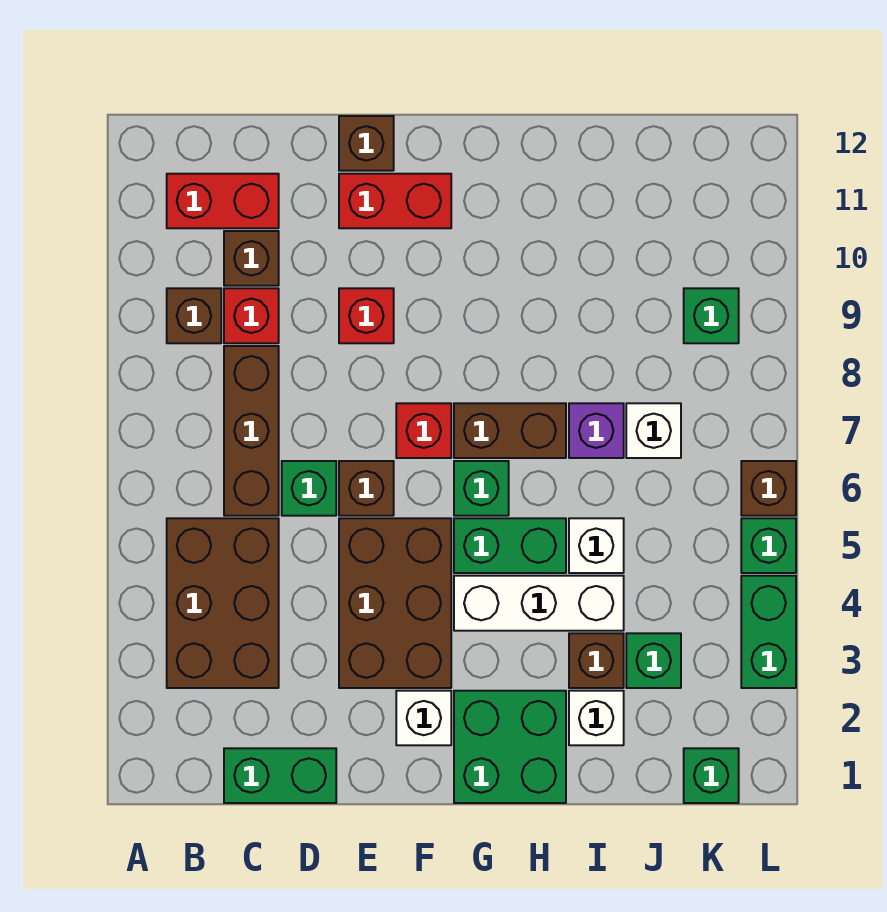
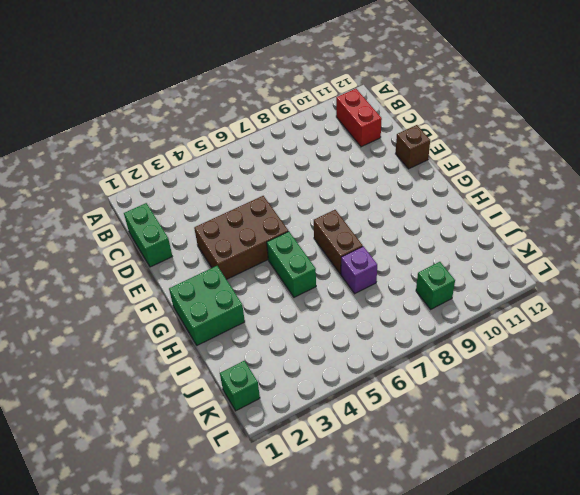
none -> brown brick B3:C5 level 1
none -> brown brick B9 level 1
none -> brown brick C6:C8 level 1
none -> red brick C9 level 1

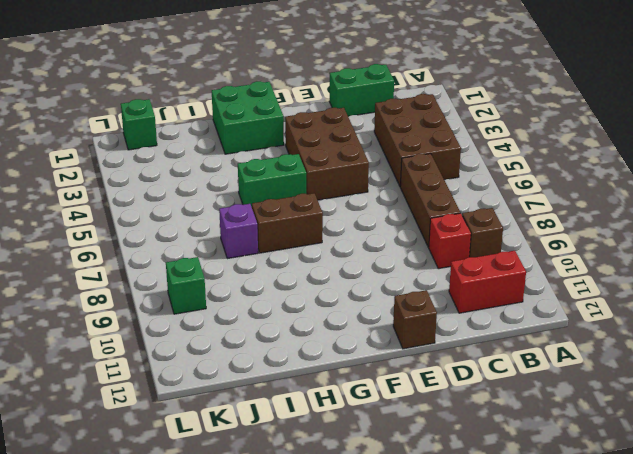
none -> brown brick C10 level 1
none -> green brick D6 level 1
none -> brown brick E6 level 1
none -> red brick E9 level 1

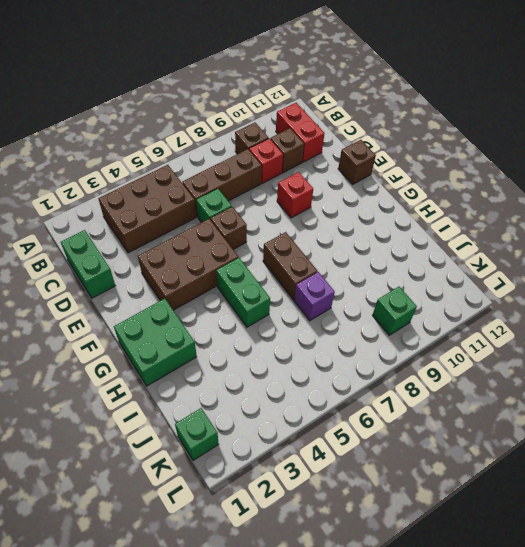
none -> red brick E11:F11 level 1
none -> white brick F2 level 1
none -> red brick F7 level 1
none -> white brick G4:I4 level 1

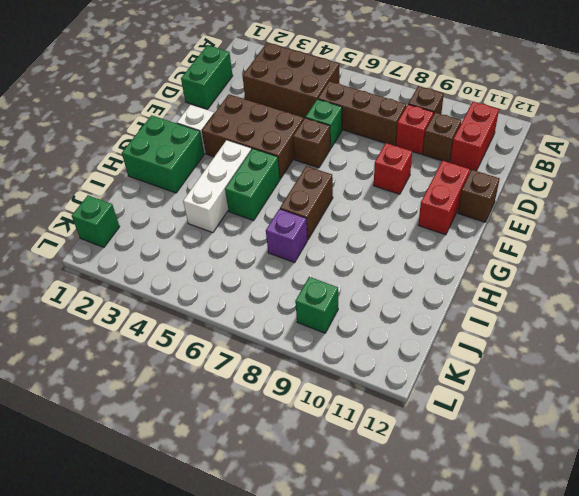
none -> red brick F7 level 1
none -> green brick G6 level 1
none -> white brick I2 level 1
none -> brown brick I3 level 1

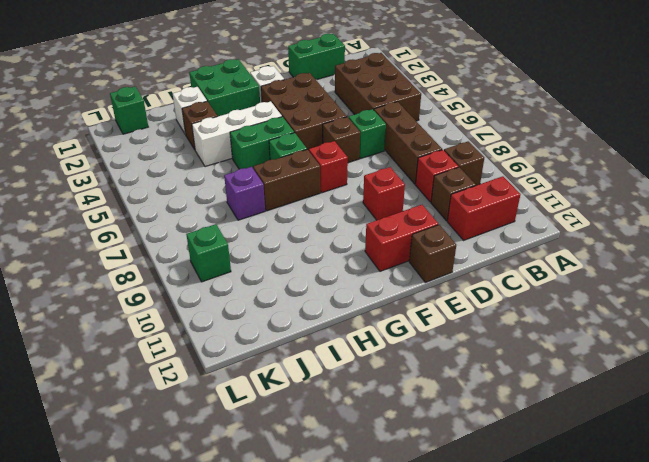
none -> white brick I5 level 1
none -> green brick J3 level 1
none -> white brick J7 level 1
none -> green brick L3:L4 level 1

